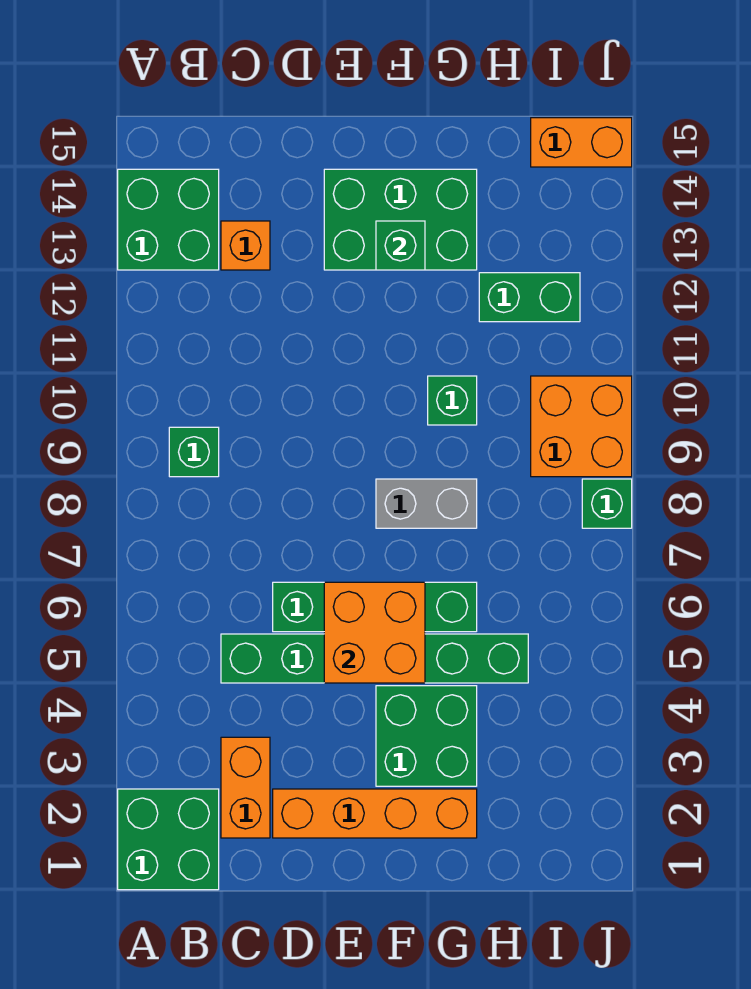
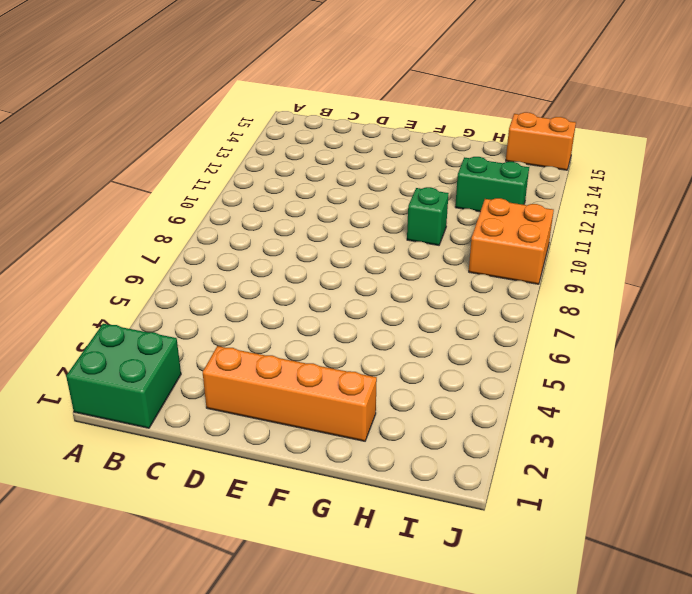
none -> green brick A13:B14 level 1
none -> green brick B9 level 1
none -> orange brick C2:C3 level 1

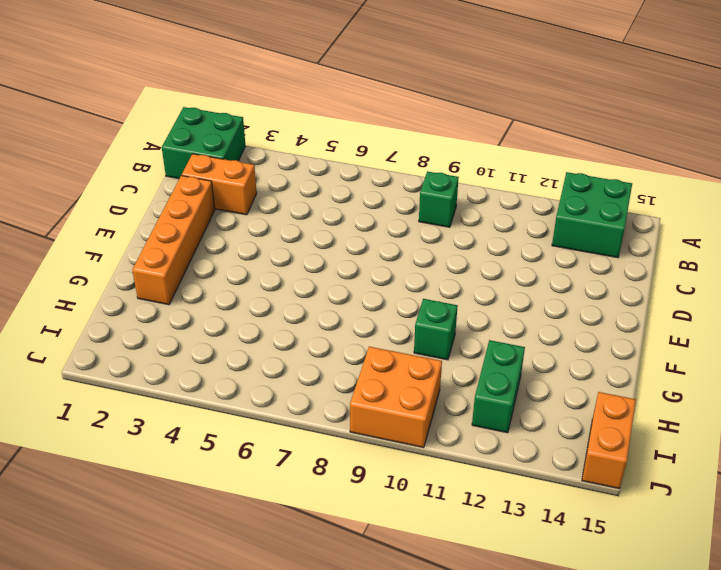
none -> green brick C5:H5 level 1
none -> orange brick C13 level 1
none -> green brick D6:G6 level 1

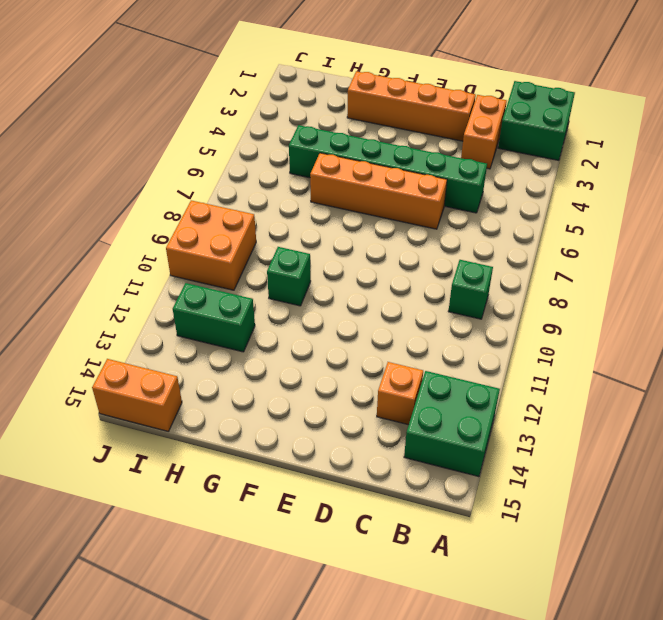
orange brick D6:G6 level 1 -> green brick D6:G6 level 1
none -> green brick E13:G14 level 1
none -> green brick F3:G4 level 1
none -> grey brick F8:G8 level 1

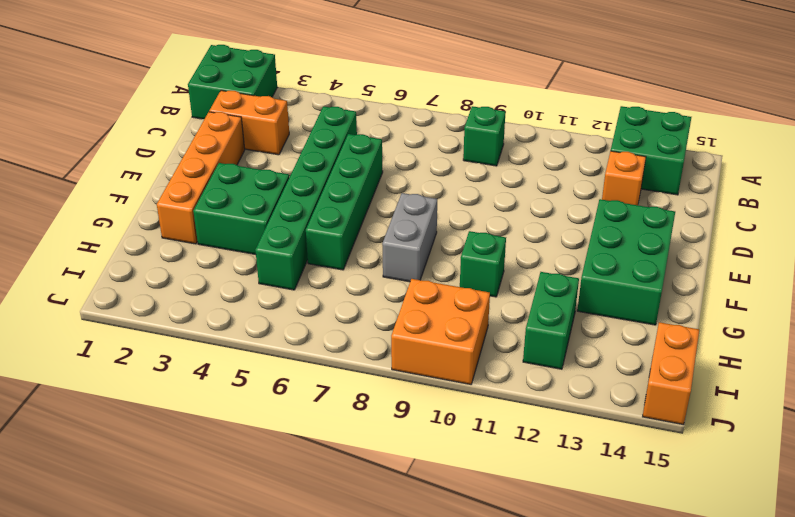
none -> green brick J8 level 1
none -> orange brick E5:F6 level 2
none -> green brick F13 level 2

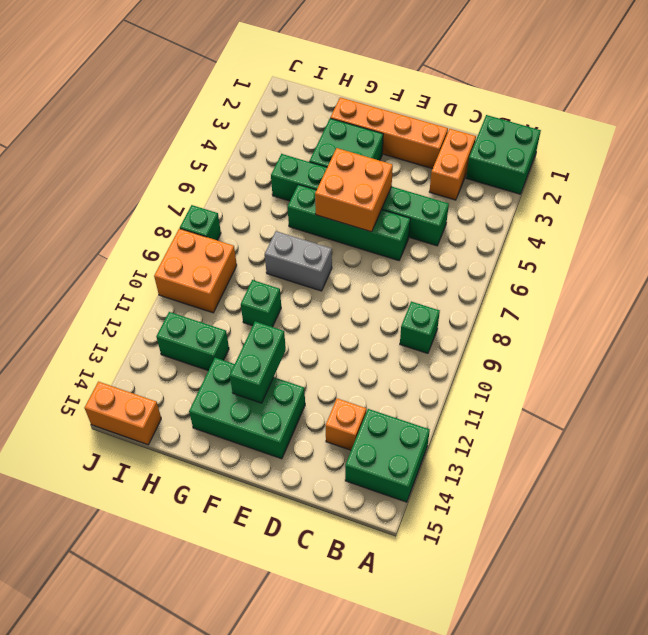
green brick F12:F13 level 2 -> green brick F13 level 2

